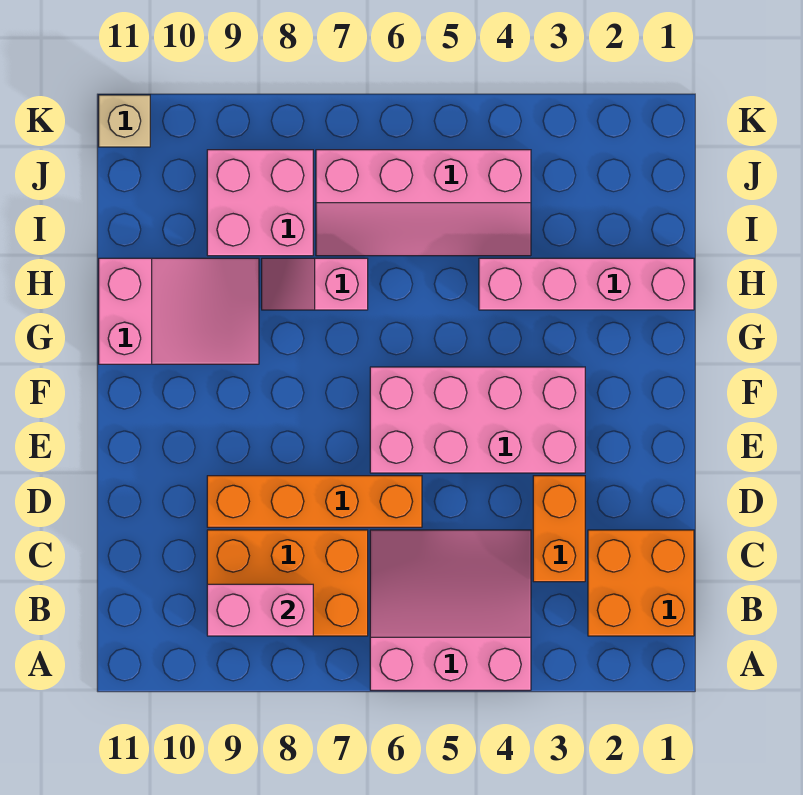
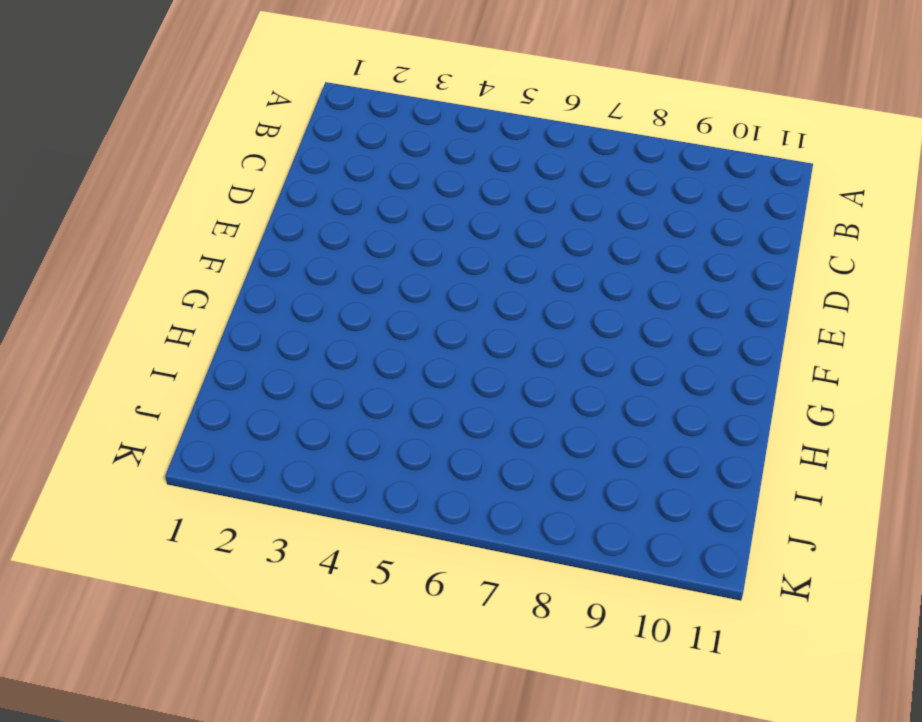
none -> pink slope A4:C6 level 1 top A
none -> orange brick B1:C2 level 1
none -> orange brick B7:C9 level 1

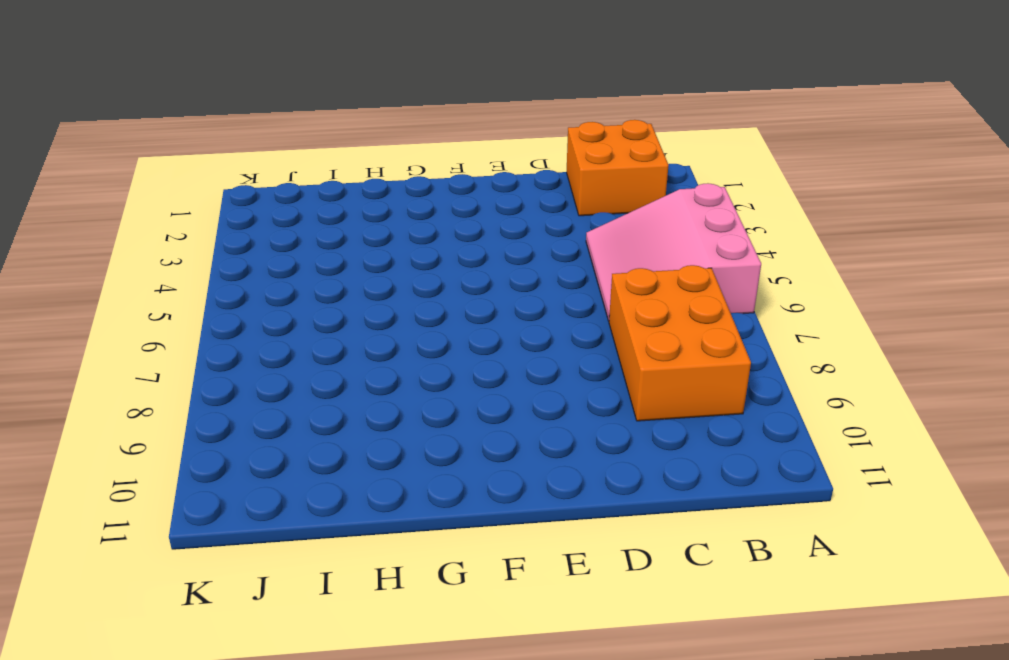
none -> orange brick C3:D3 level 1
none -> orange brick D6:D9 level 1
none -> pink brick E3:F6 level 1

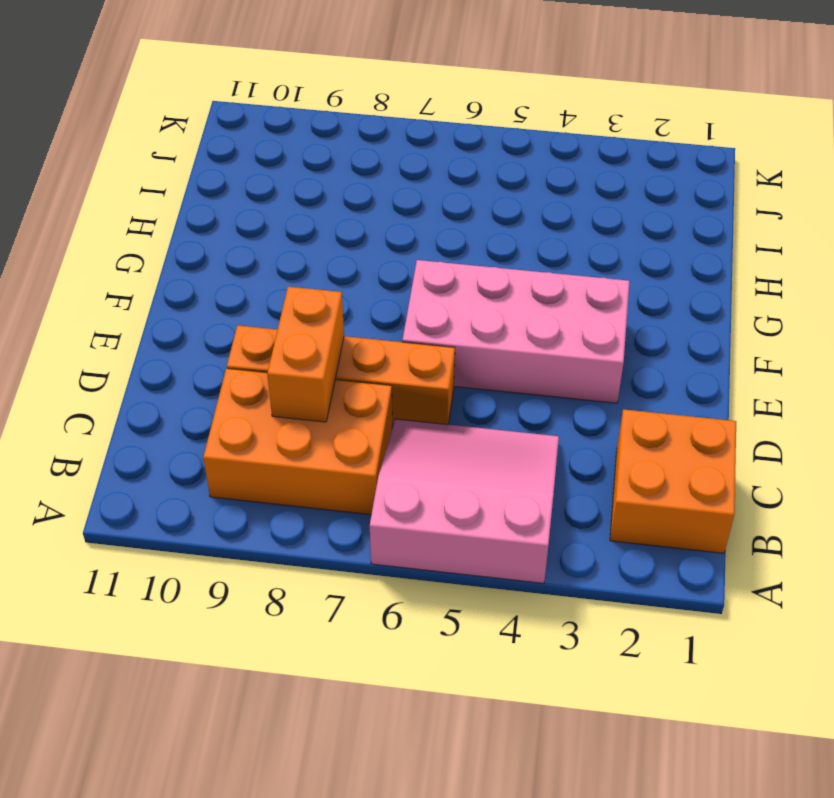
orange brick C8:D8 level 2 -> orange brick C3:D3 level 1
none -> pink slope G9:H11 level 1 top 11
none -> pink brick H1:H4 level 1
none -> pink slope H7:H8 level 1 top 7

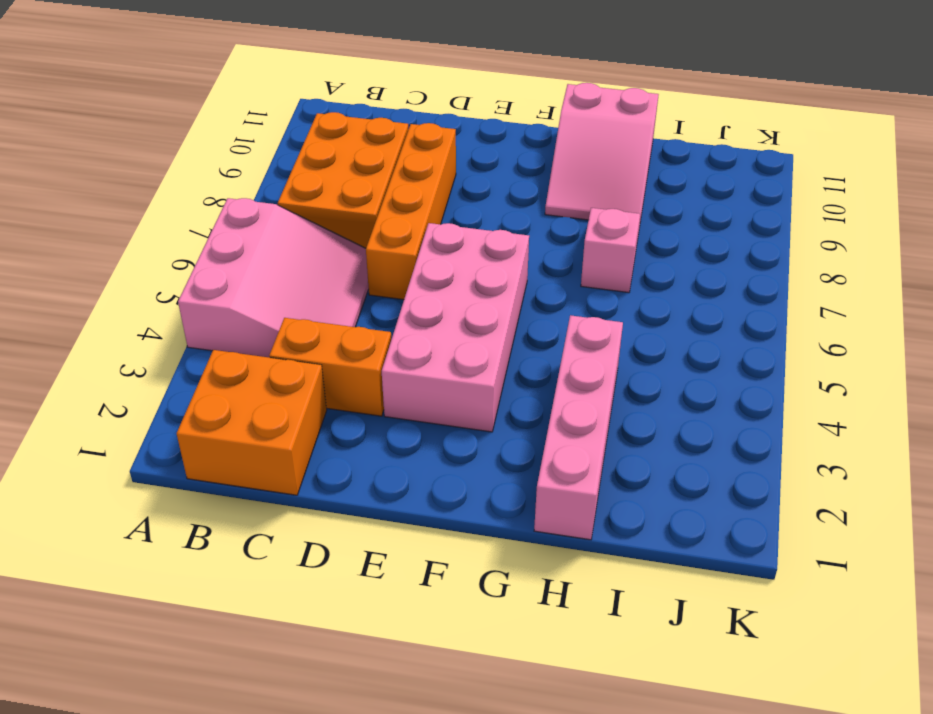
none -> pink slope I4:J7 level 1 top J
none -> pink brick I8:J9 level 1
none -> tan brick K11 level 1

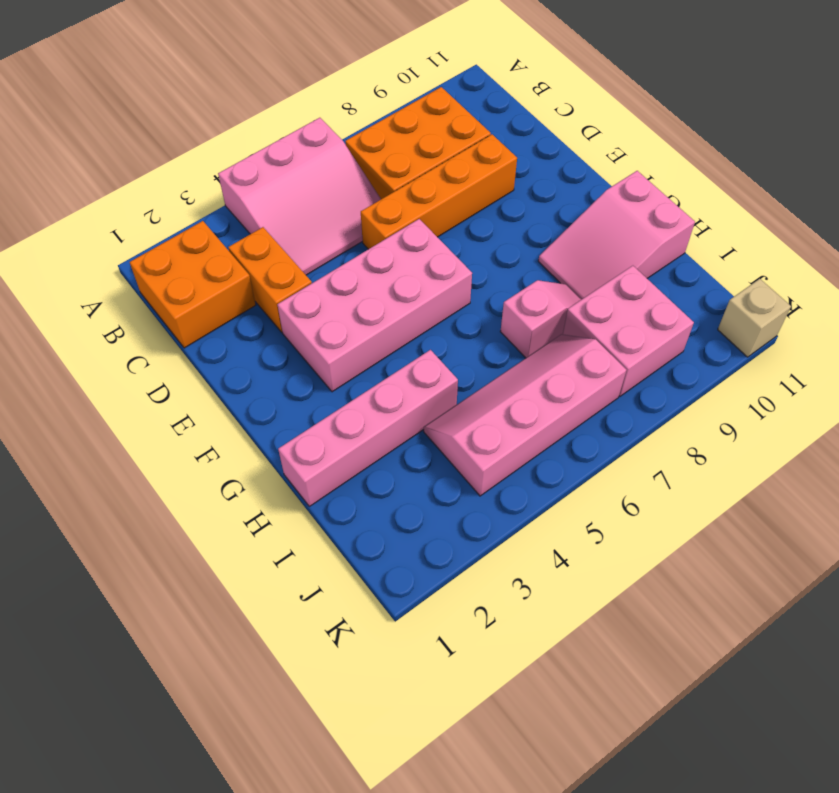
none -> pink brick B8:B9 level 2

